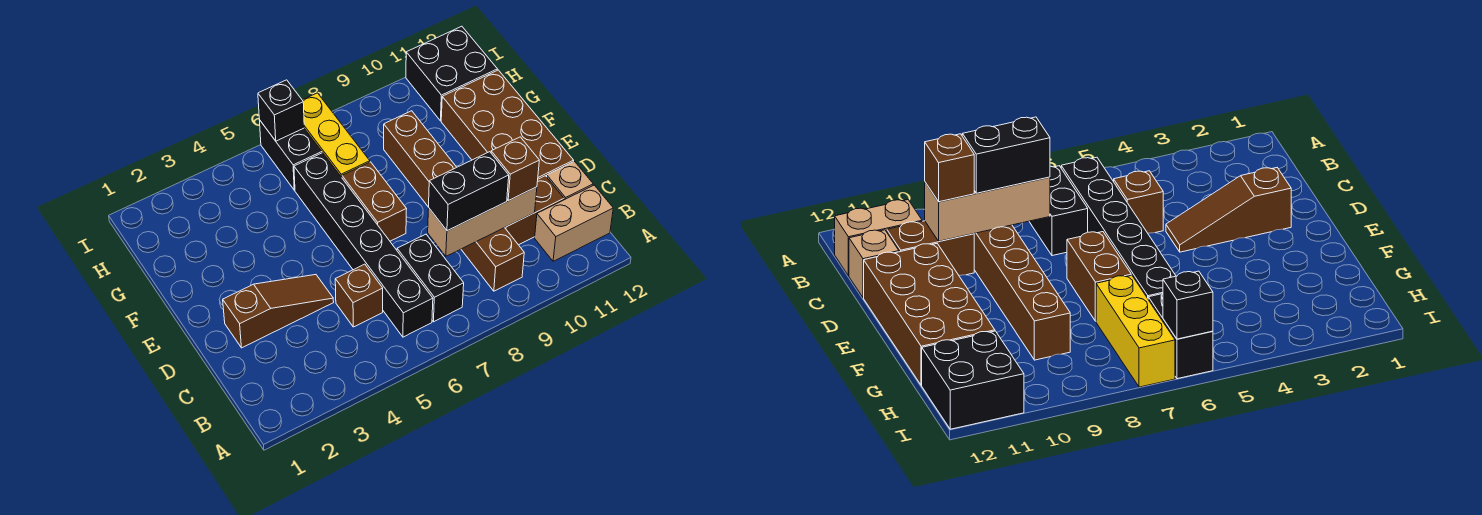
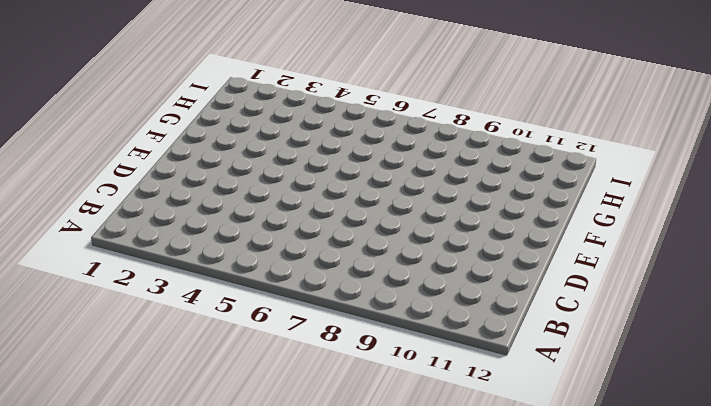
none -> black brick B6:G6 level 1
none -> black brick B7:C7 level 1
none -> brown brick B9:G9 level 1

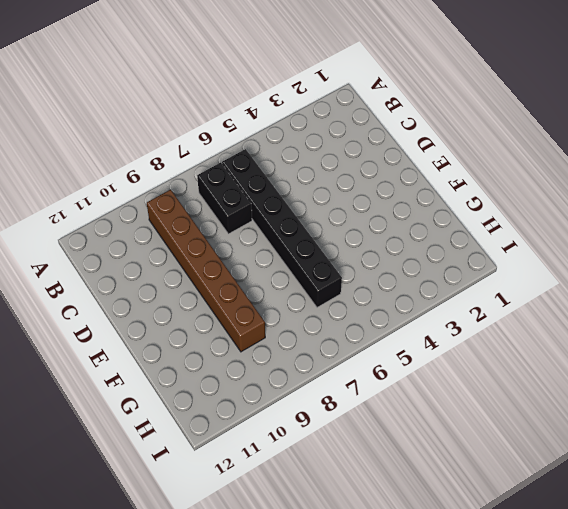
none -> tan brick B11:B12 level 1
none -> brown brick C5 level 1
none -> brown brick C10:C11 level 1

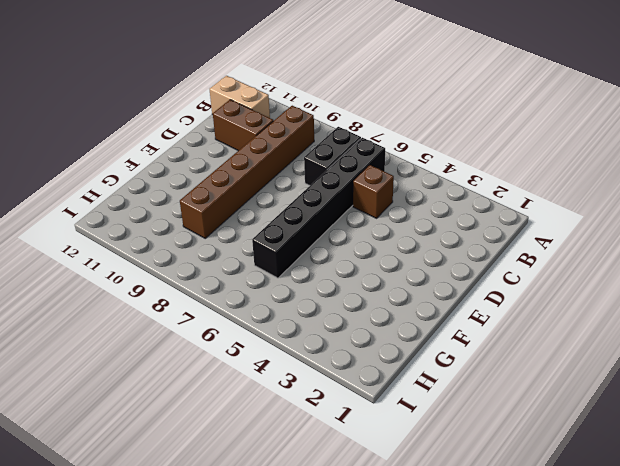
none -> tan brick C12 level 1
none -> brown slope D2:D4 level 1 top 2
none -> brown brick D11:G12 level 1

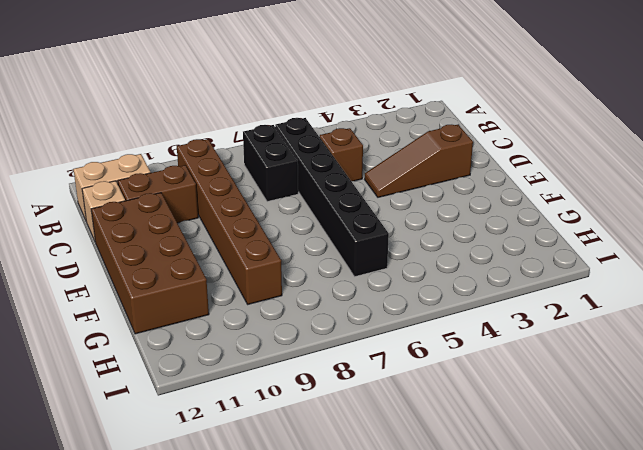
none -> brown brick E7:F7 level 1
none -> yellow brick G7:I7 level 1
none -> black brick H6:I6 level 1

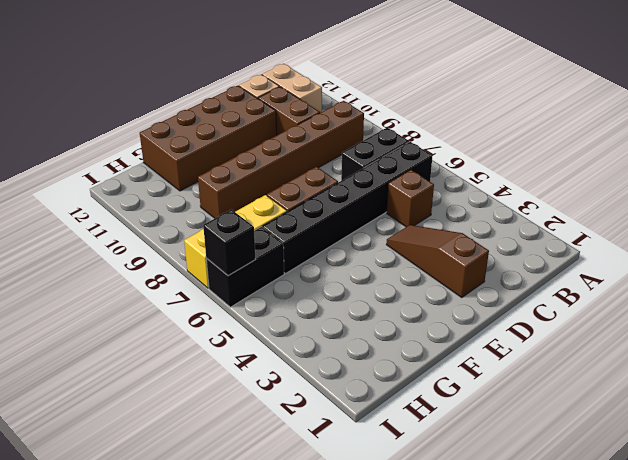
none -> black brick H11:I12 level 1
none -> tan brick C8:C10 level 2
none -> black brick C8:C9 level 3

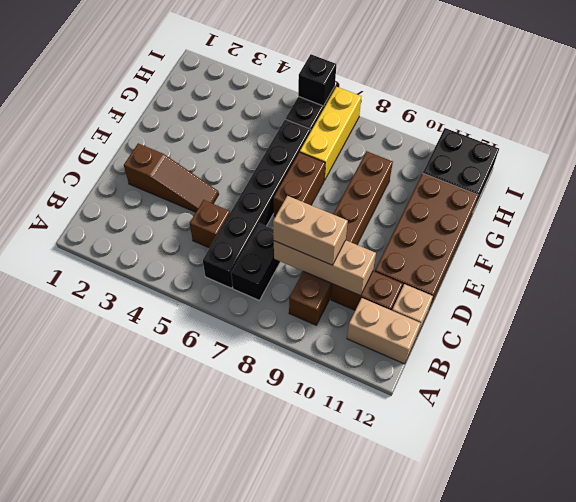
tan brick C8:C9 level 3 -> black brick C8:C9 level 3
none -> brown brick C10 level 3

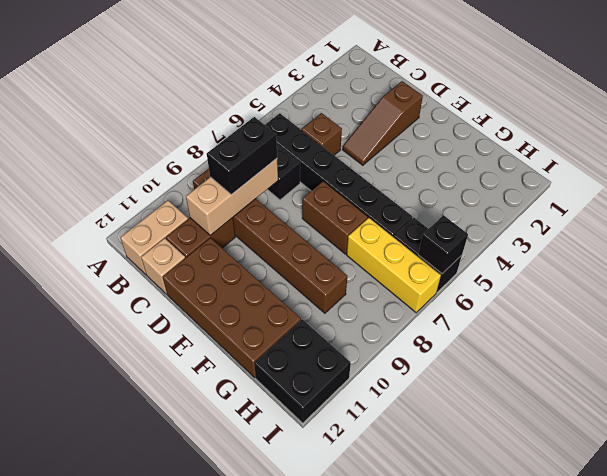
none -> brown brick C10 level 3

